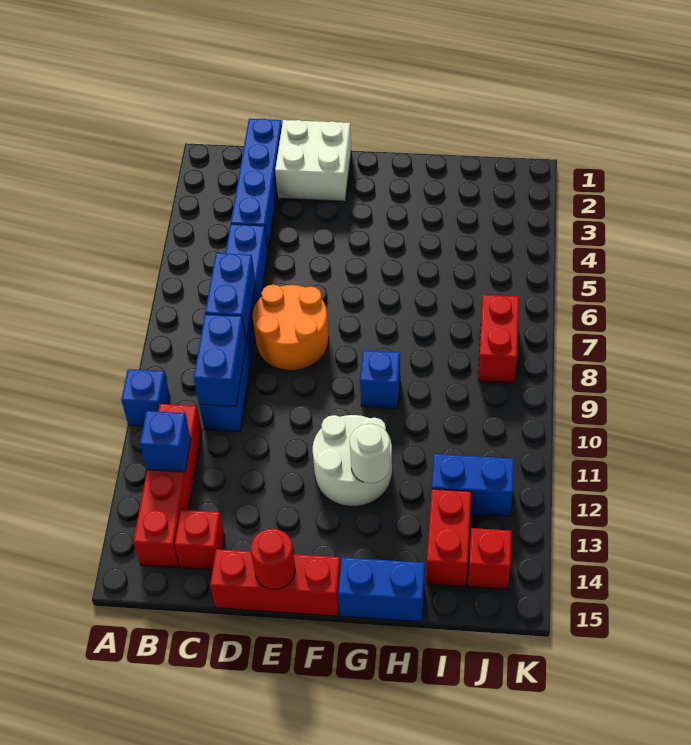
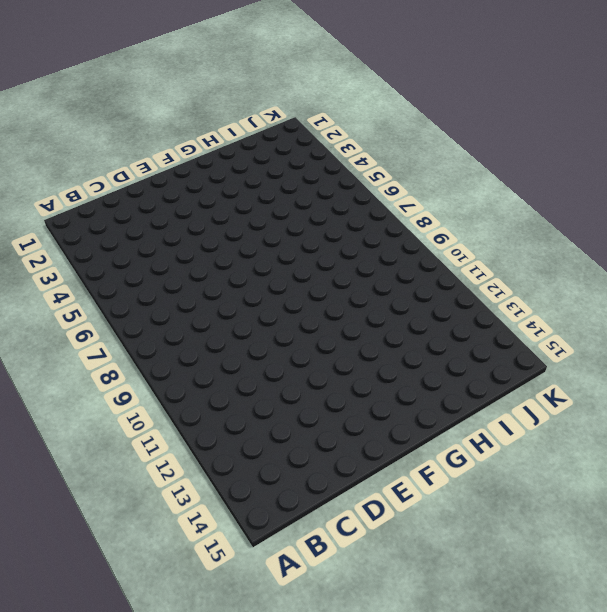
none -> blue brick A10 level 1
none -> red brick B11:B14 level 1
none -> blue brick C1:C4 level 1

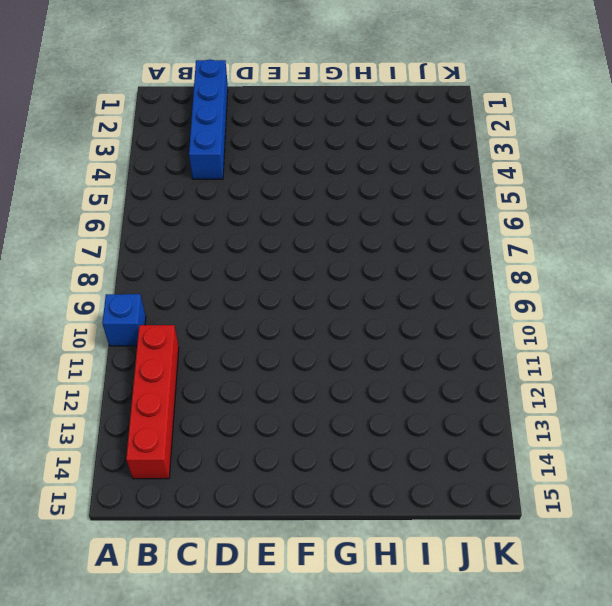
none -> blue brick C5:C10 level 1
none -> red brick C14 level 1
none -> white brick D1:E2 level 1

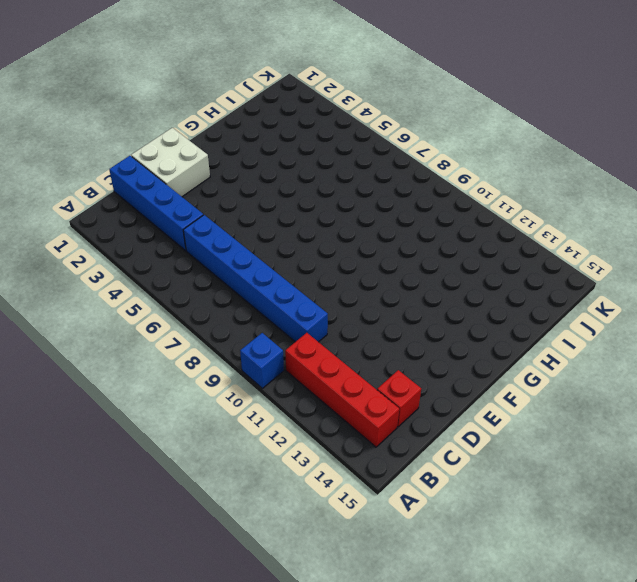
none -> orange round brick D7:E8 level 1
none -> red brick D15:F15 level 1
none -> white round brick F11:G12 level 1

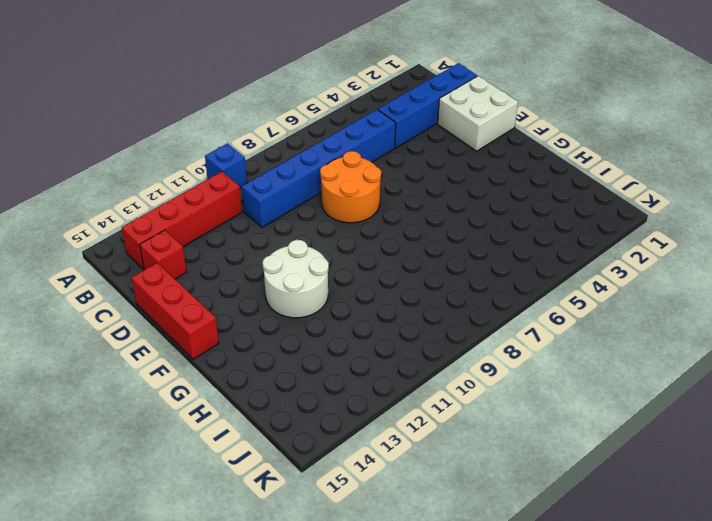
none -> blue brick G9 level 1
none -> blue brick G15:H15 level 1
none -> blue brick I12:J12 level 1

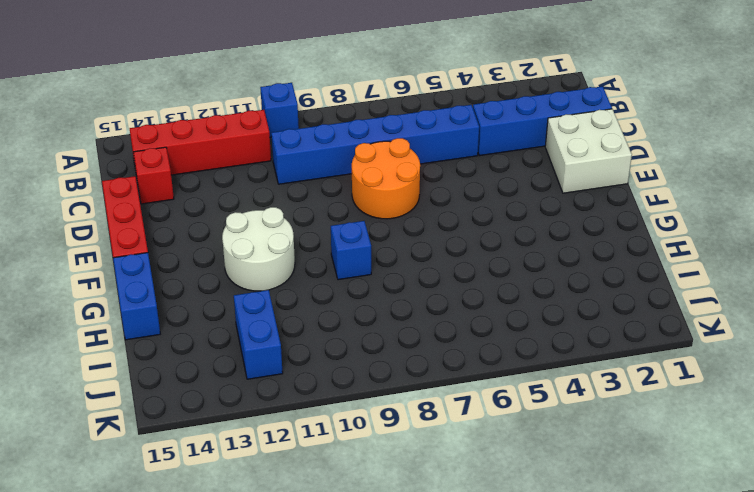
none -> red brick I13:I14 level 1
none -> red brick J7:J8 level 1
none -> red brick J14 level 1

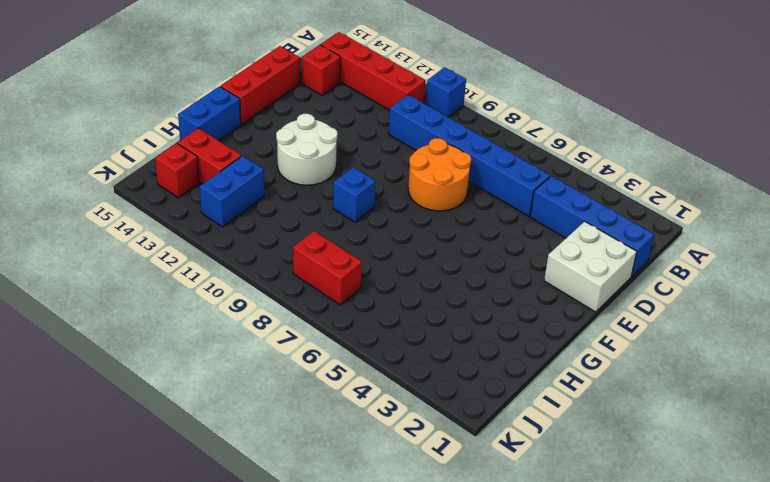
none -> blue brick B12 level 2
none -> blue brick C7:C8 level 2
none -> blue brick C9:C10 level 2

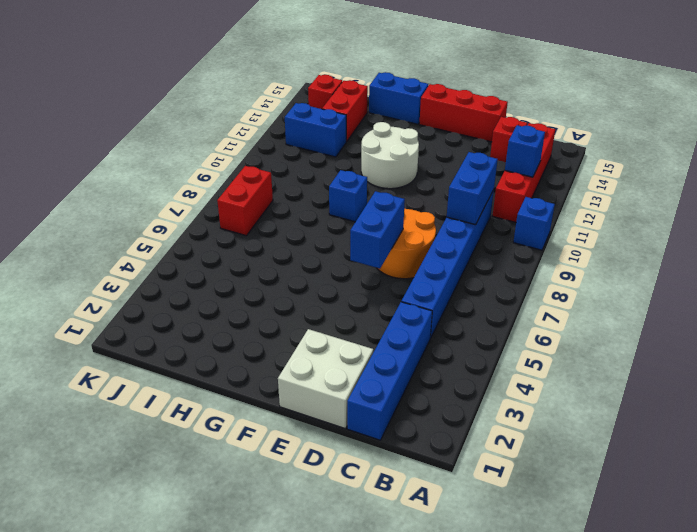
blue brick E6:E7 level 2 -> blue brick C7:C8 level 2
none -> red round brick E15 level 2
none -> white round brick G12 level 2

